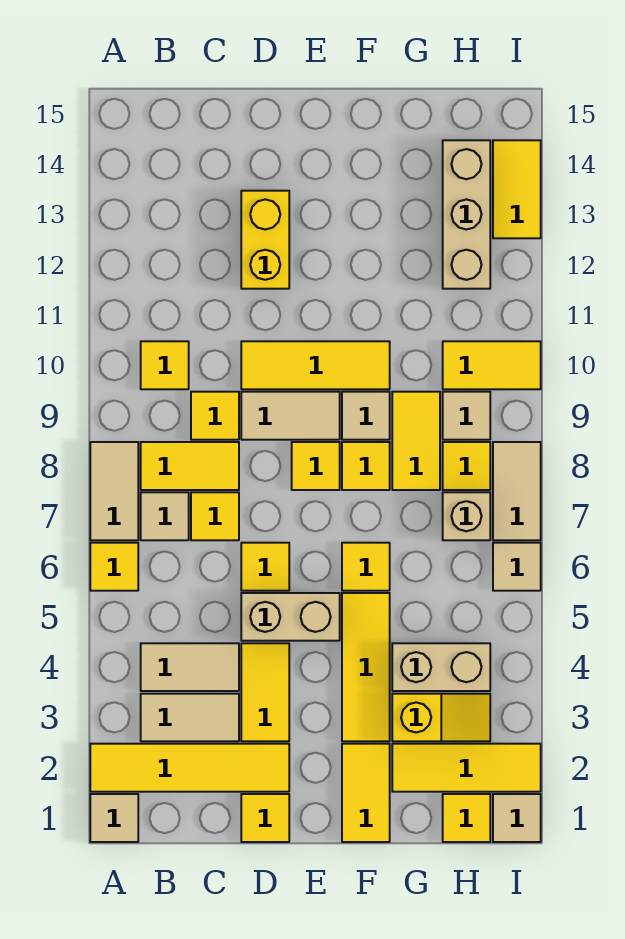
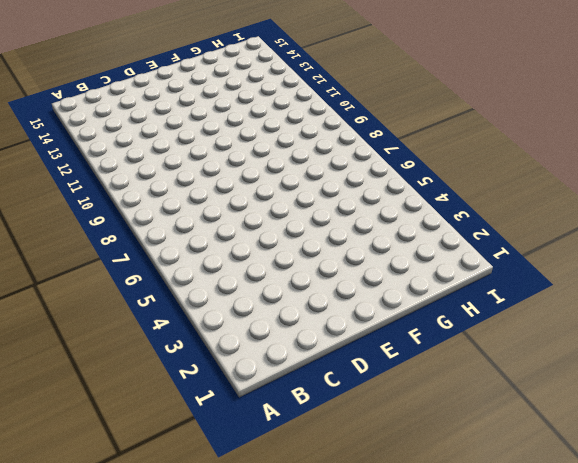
none -> tan tile A1 level 1
none -> yellow tile A2:D2 level 1
none -> yellow tile A6 level 1
none -> tan tile A7:A8 level 1

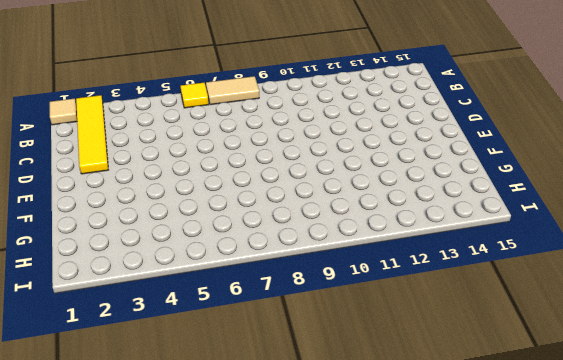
none -> tan tile B3:C3 level 1
none -> tan tile B4:C4 level 1
none -> tan tile B7 level 1
none -> yellow tile B8:C8 level 1

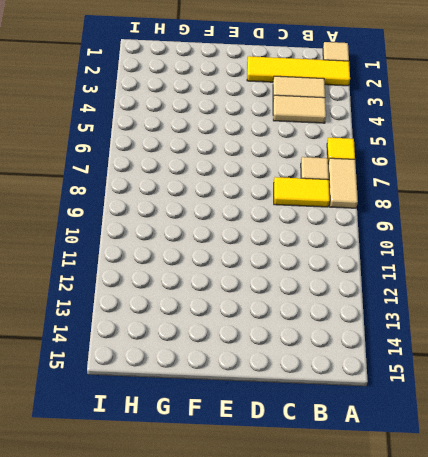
none -> yellow tile B10 level 1
none -> yellow tile C7 level 1
none -> yellow tile C9 level 1
none -> yellow tile D1 level 1

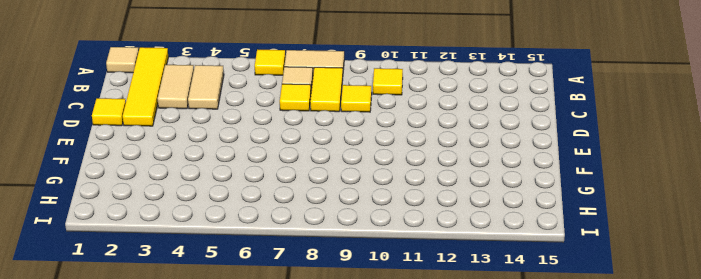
none -> yellow tile D3:D4 level 1
none -> tan brick D5:E5 level 1
none -> yellow tile D6 level 1
none -> tan tile D9:E9 level 1

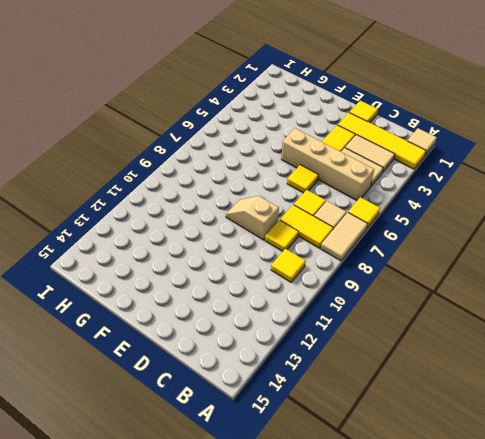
tan brick B5:E5 level 1 -> tan brick D5:E5 level 1
tan slope D9:E9 level 1 top D -> tan tile D9:E9 level 1
none -> yellow tile D10:F10 level 1
none -> yellow brick D12:D13 level 1
none -> yellow tile E8 level 1
none -> yellow tile F1:F2 level 1

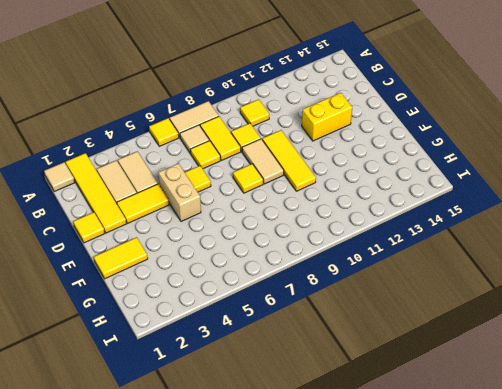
none -> yellow tile F3:F5 level 1
none -> yellow tile F6 level 1
none -> yellow tile F8 level 1
none -> tan tile F9 level 1

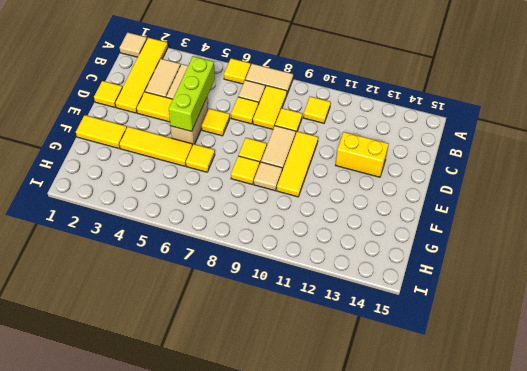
lime brick C5:E5 level 2 -> none
none -> yellow tile G2:I2 level 1
none -> yellow slope G3:H3 level 1 top G
none -> tan brick G4:H4 level 1
none -> yellow tile G8:G9 level 1

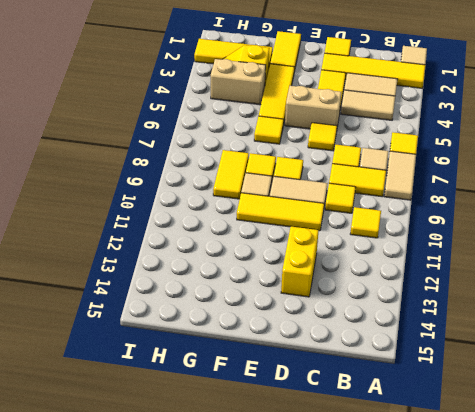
none -> yellow tile H1 level 1
none -> tan brick H7 level 1
none -> yellow tile H8 level 1
none -> tan tile H9 level 1

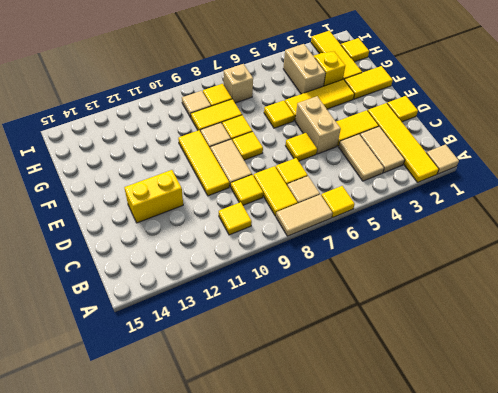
none -> yellow tile H10:I10 level 1
none -> tan brick H12:H14 level 1
none -> tan tile I1 level 1
none -> tan tile I6 level 1

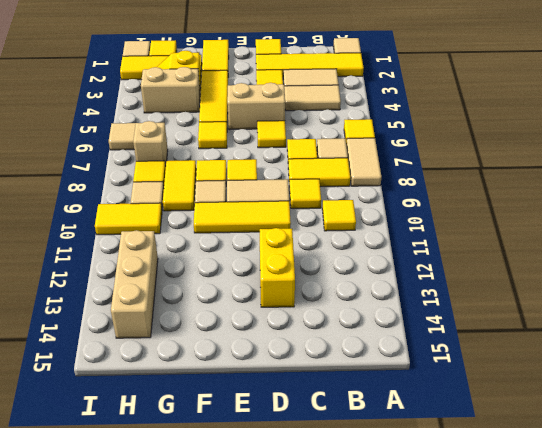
none -> tan tile I7:I8 level 1
none -> yellow tile I13:I14 level 1

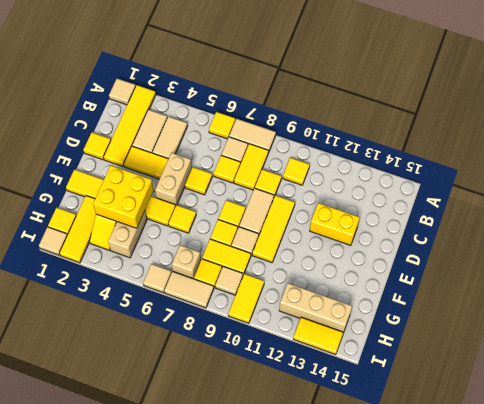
yellow brick F3:G4 level 2 -> none

